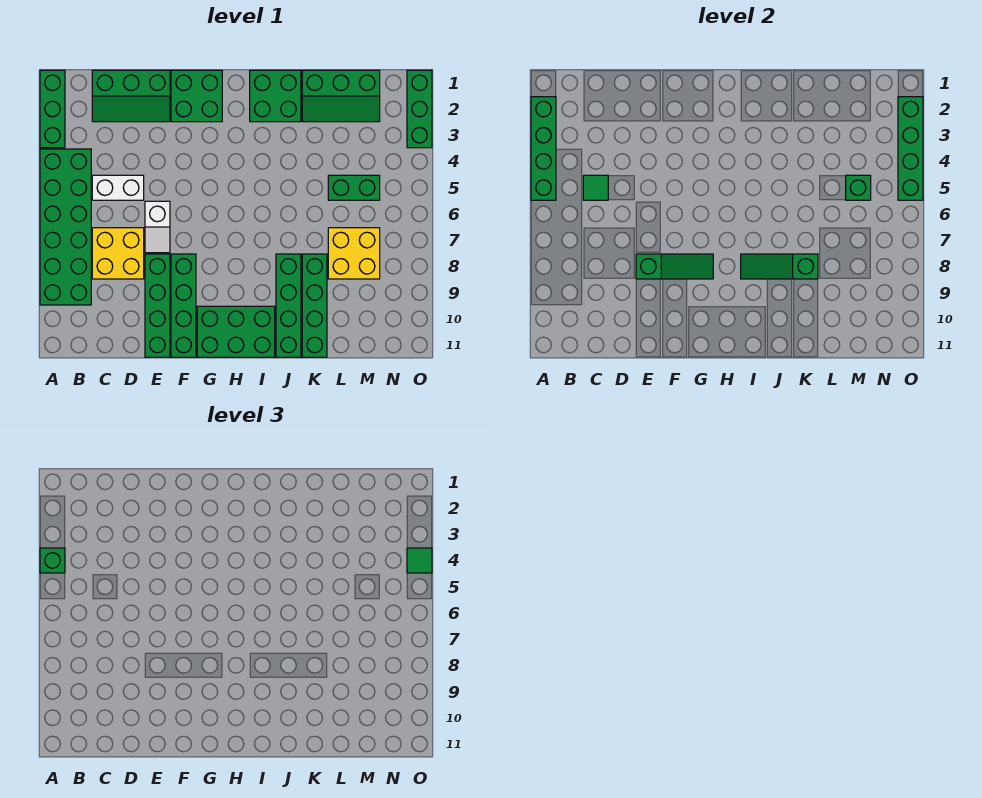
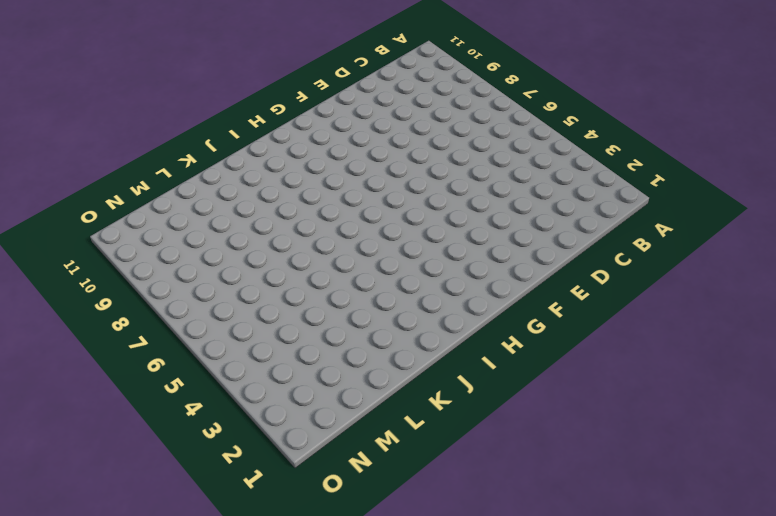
none -> green brick A1:A3 level 1
none -> green brick A4:B9 level 1
none -> green slope C1:E2 level 1 top 1

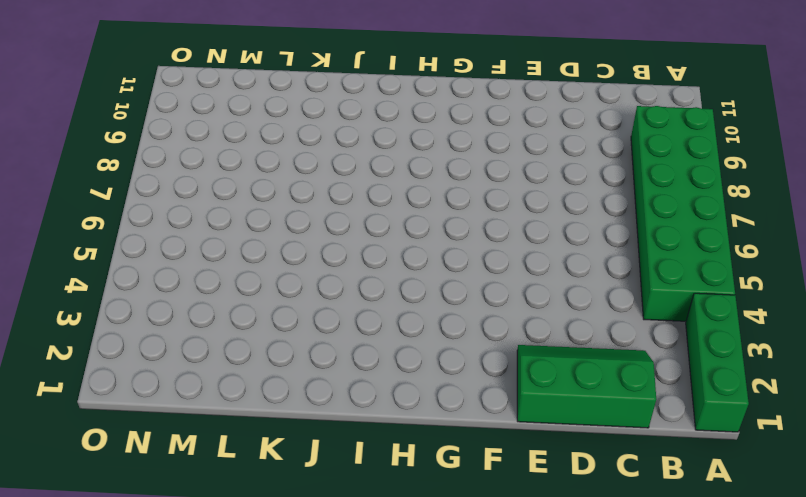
none -> white brick C5:D5 level 1
none -> yellow brick C7:D8 level 1
none -> white slope E6:E7 level 1 top 6

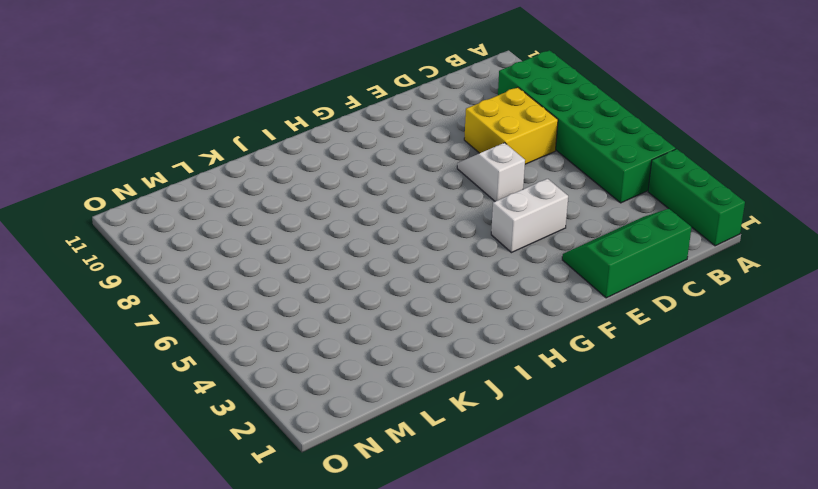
white brick E4:F4 level 1 -> white brick C5:D5 level 1
none -> green brick E8:E11 level 1
none -> green brick F1:G2 level 1
none -> green brick F8:F11 level 1

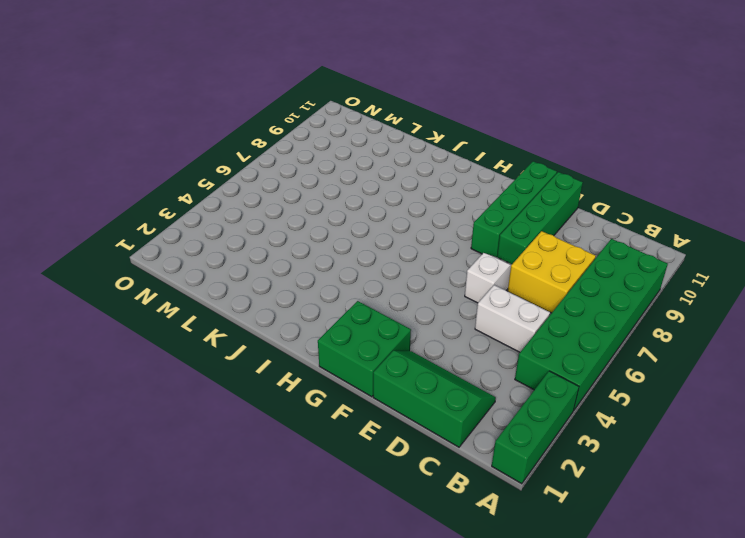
none -> green brick G10:I11 level 1
none -> green brick I1:J2 level 1
none -> green brick J8:J11 level 1

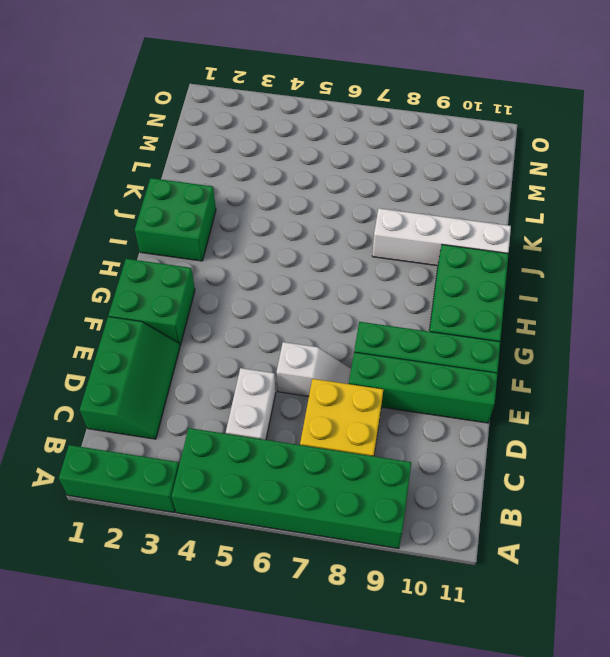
white brick J8:J11 level 1 -> green brick J8:J11 level 1
none -> green slope K1:M2 level 1 top 1
none -> green brick K8:K11 level 1
none -> green brick L5:M5 level 1

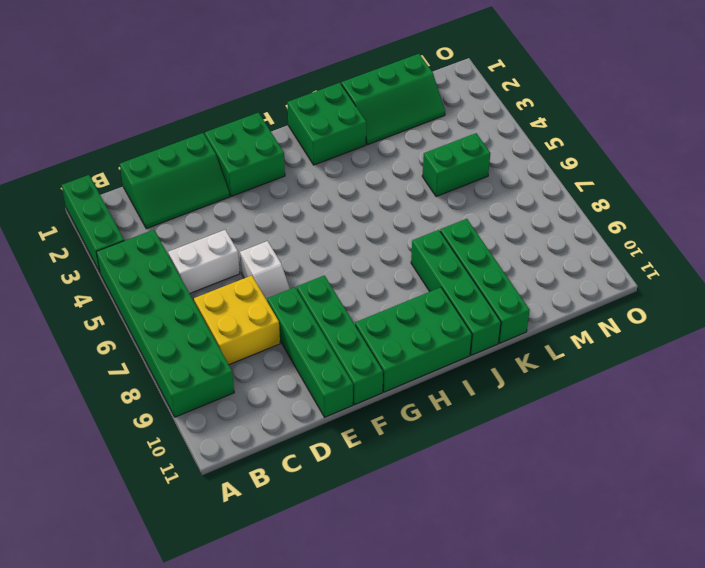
none -> yellow brick L7:M8 level 1
none -> green brick O1:O3 level 1
none -> green brick A2:A5 level 2

